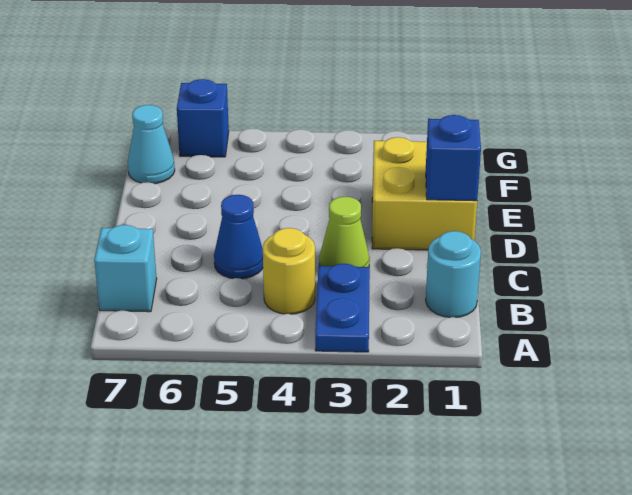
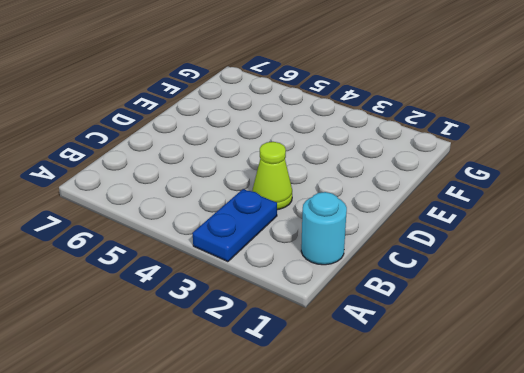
none -> yellow round brick B4 level 1
none -> cyan brick B7 level 1

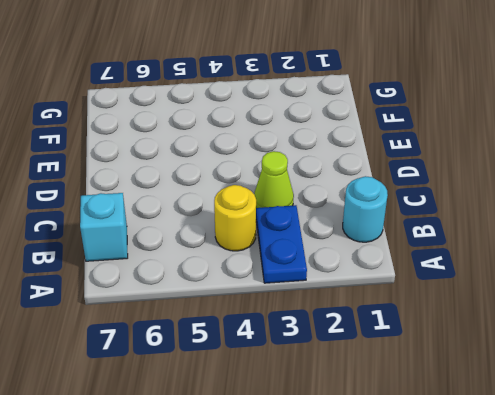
none -> blue cone C5 level 1
none -> yellow brick D1:E2 level 1

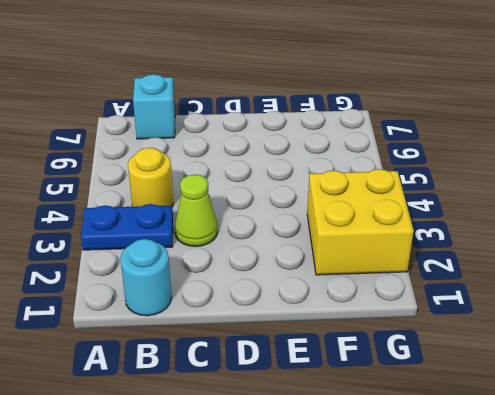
yellow brick F2:G3 level 1 -> yellow brick D1:E2 level 1
none -> blue cone C5 level 1
none -> cyan cone F7 level 1

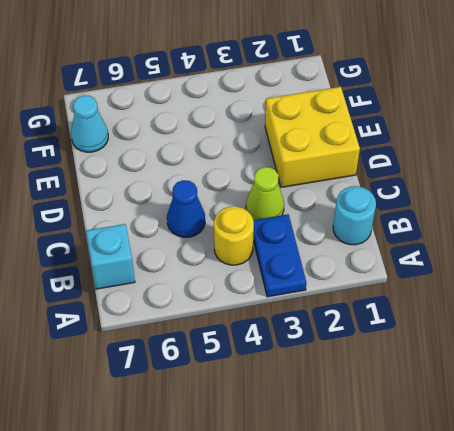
none -> blue brick G6 level 1
none -> blue brick D1 level 2

